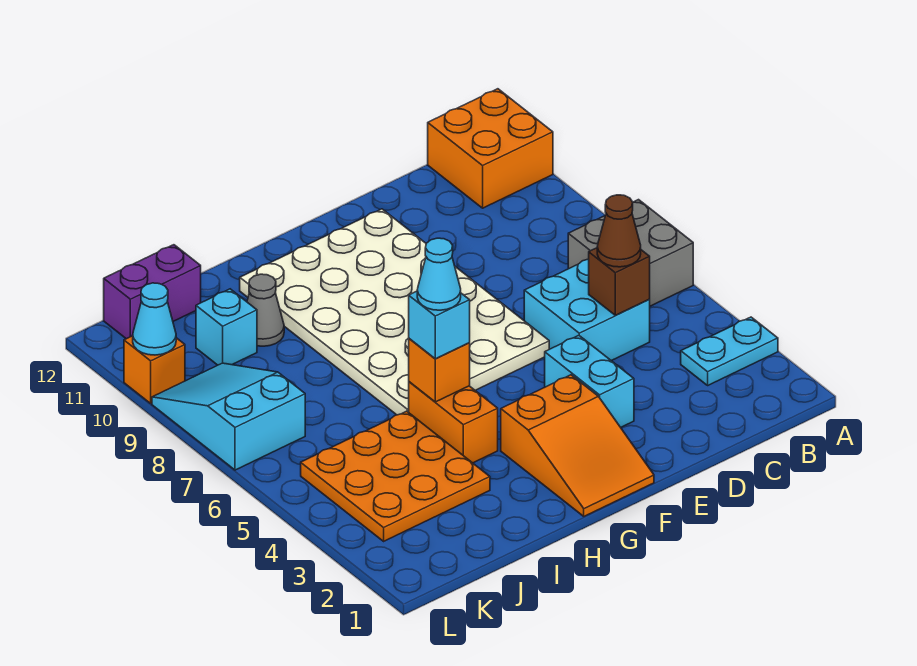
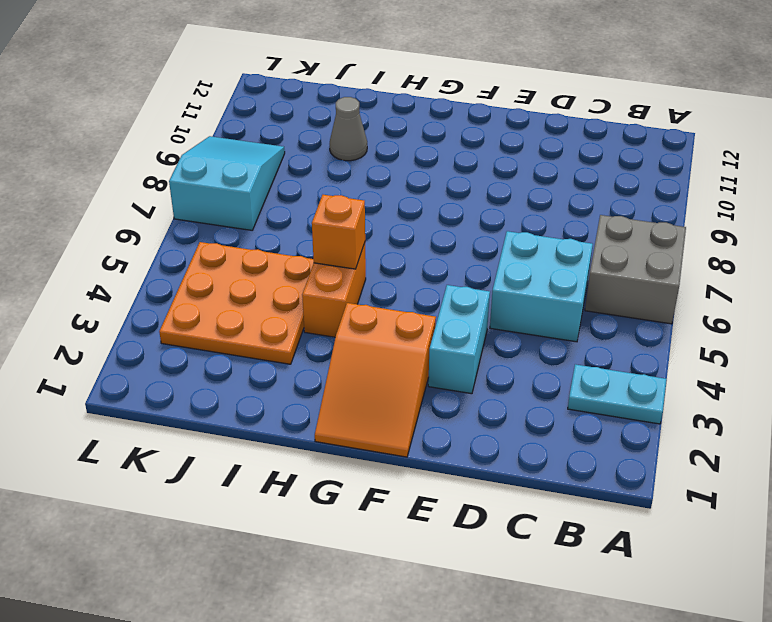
none -> orange brick A11:B12 level 1
none -> white plate E6:H11 level 1
none -> cyan brick J10 level 1

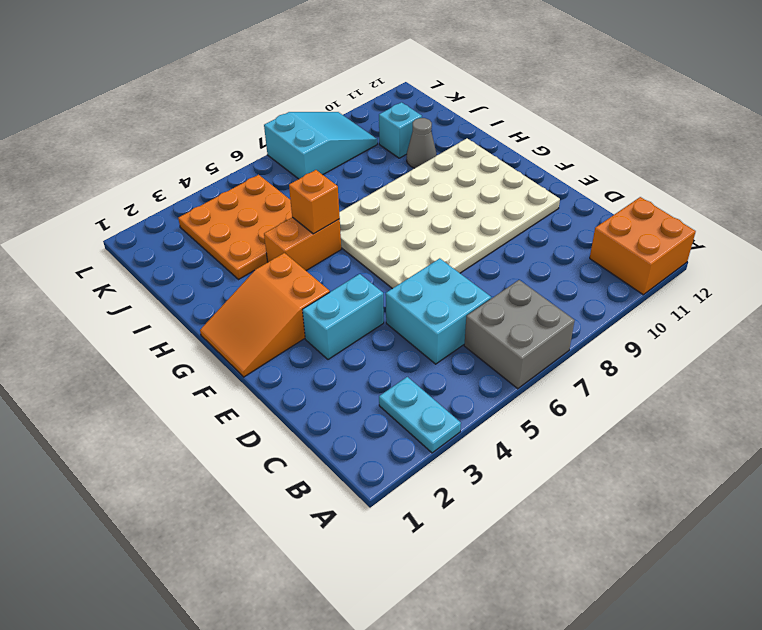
none -> purple brick J12:K12 level 1
none -> orange brick L10 level 1
none -> brown brick C5 level 2

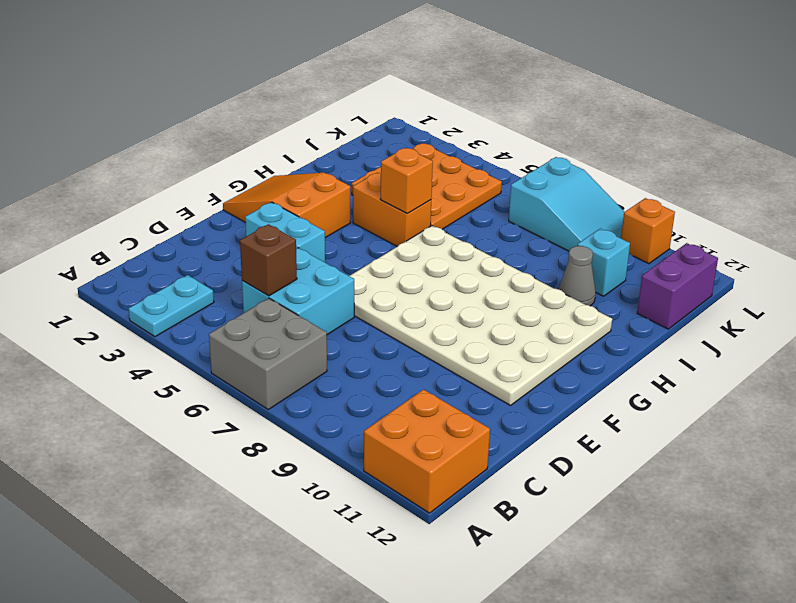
none -> cyan cone L10 level 2
none -> brown cone C5 level 3
none -> cyan brick H5 level 3

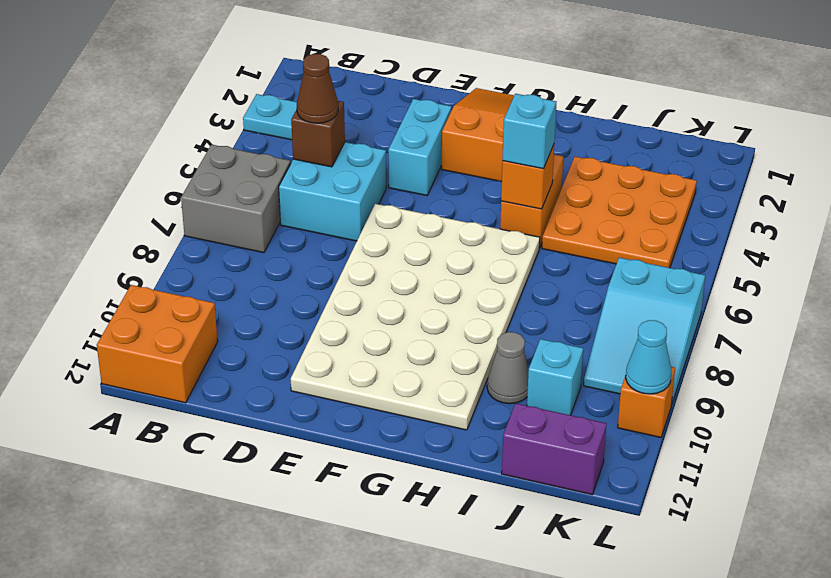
none -> cyan cone H5 level 4

